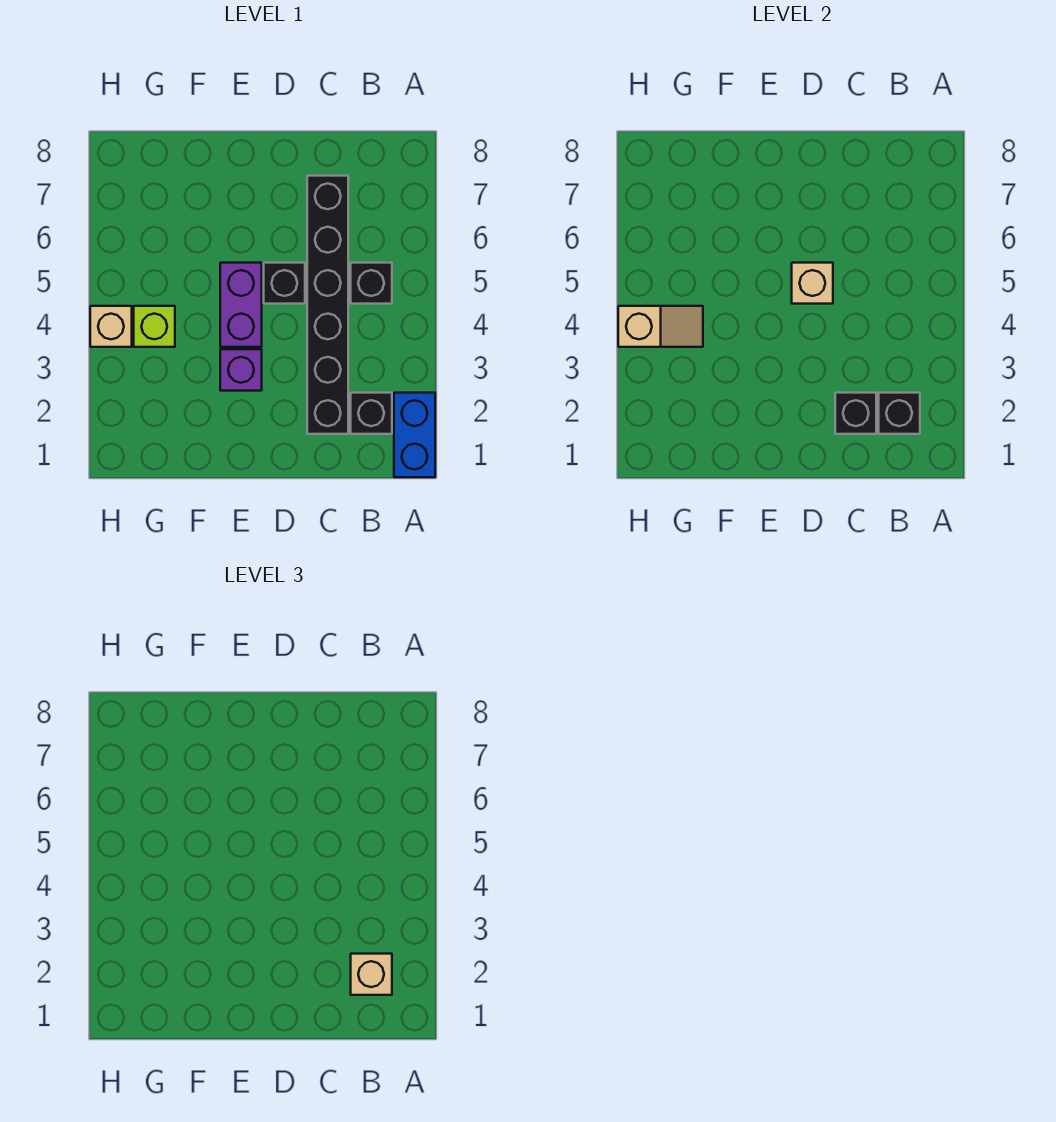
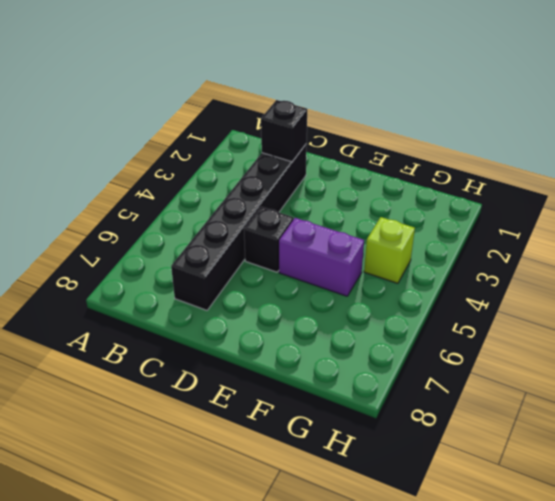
purple brick E5:F5 level 1 -> purple brick E4:E5 level 1
none -> blue brick A1:A2 level 1
none -> black brick B2 level 1
none -> black brick B5 level 1

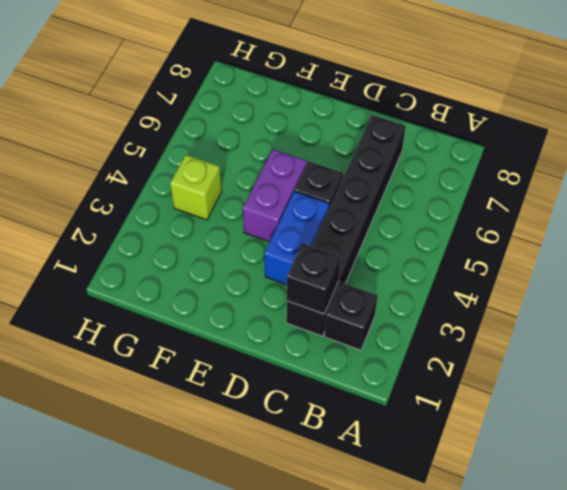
blue brick D3:D4 level 1 -> blue brick A1:A2 level 1
none -> black brick B5 level 1
none -> purple brick E3 level 1
none -> tan brick H4 level 1

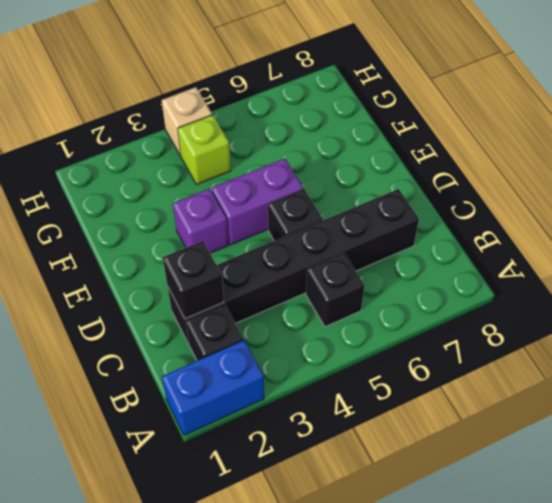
none -> black brick B2 level 2
none -> tan brick D5 level 2
none -> tan slope G4:H4 level 2 top H

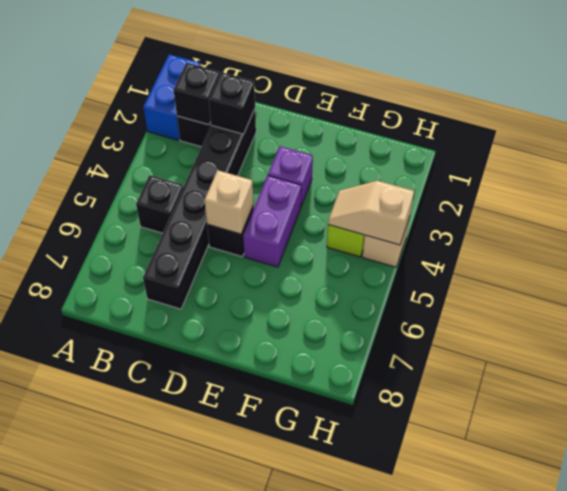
none -> tan brick B2 level 3

